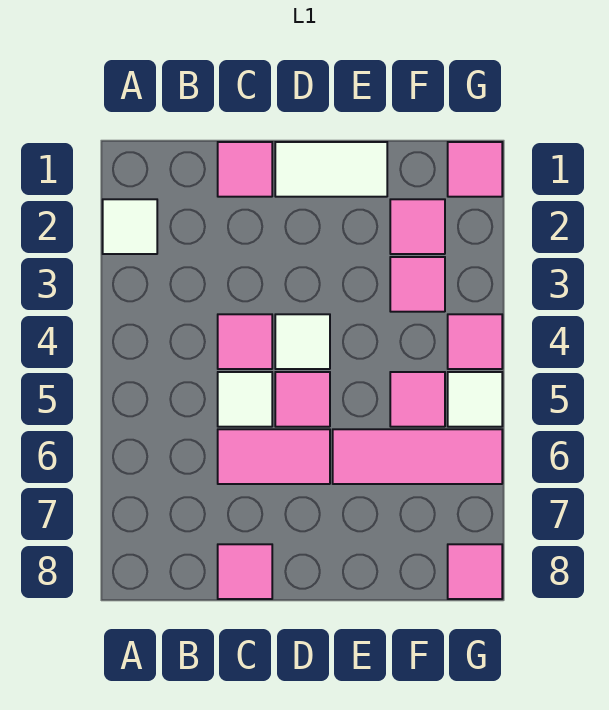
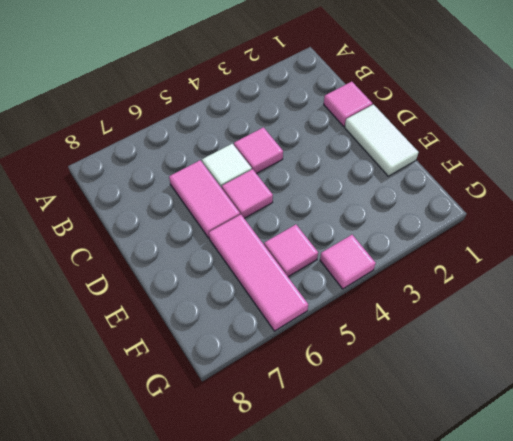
none -> white tile A2 level 1
none -> pink tile C8 level 1
none -> white tile D4 level 1

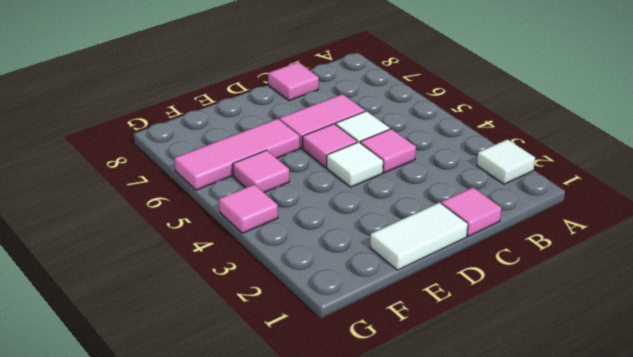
none -> pink tile F2 level 1
none -> pink tile F3 level 1
none -> pink tile G1 level 1

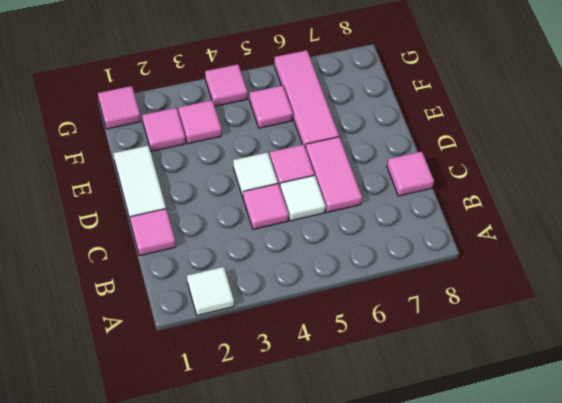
none -> white tile G5 level 1
none -> pink tile G8 level 1

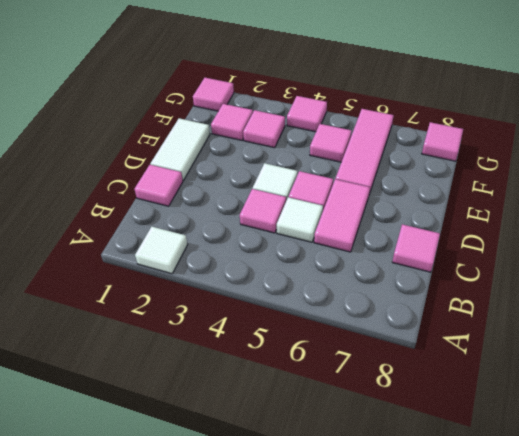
none -> white tile G5 level 1

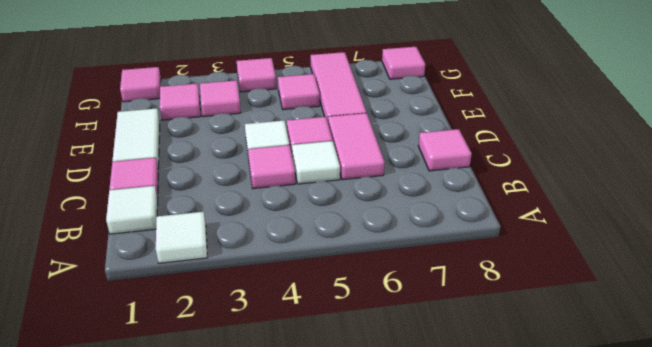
white tile B1 level 1 -> white tile G5 level 1

